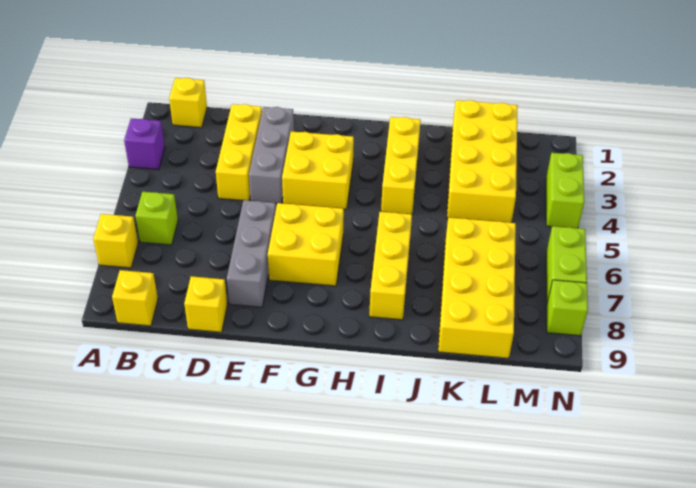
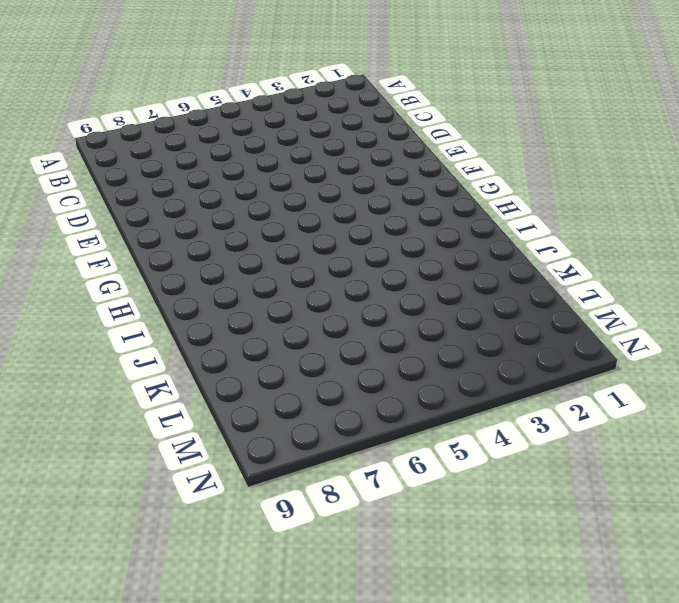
none -> purple brick A3 level 1
none -> yellow brick A7 level 1
none -> yellow brick B1 level 1

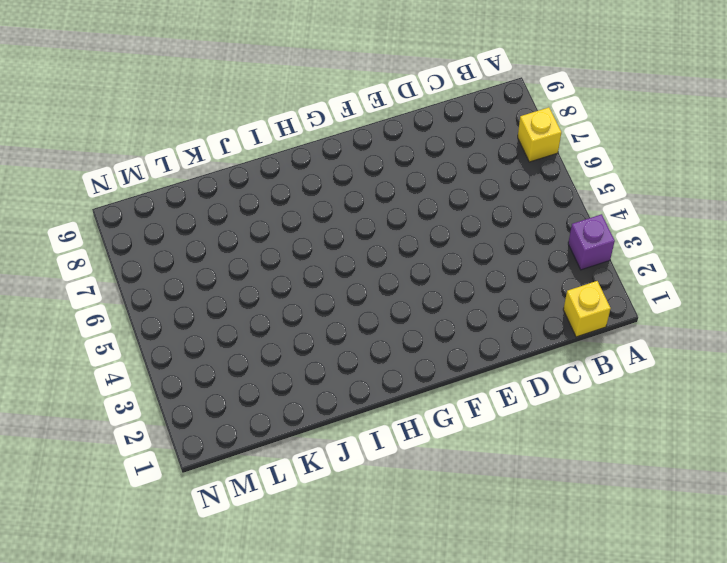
none -> lime brick B6 level 1
none -> yellow brick B9 level 1
none -> yellow brick D2:D4 level 1

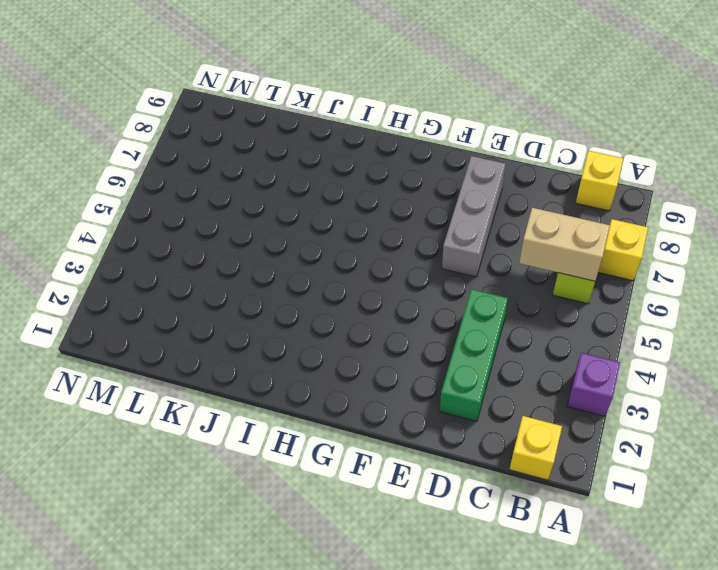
tan brick B6:C6 level 2 -> none
green brick D2:D4 level 1 -> yellow brick D2:D4 level 1
none -> yellow brick D9 level 1
none -> grey brick E2:E4 level 1
none -> yellow brick F3:G4 level 1

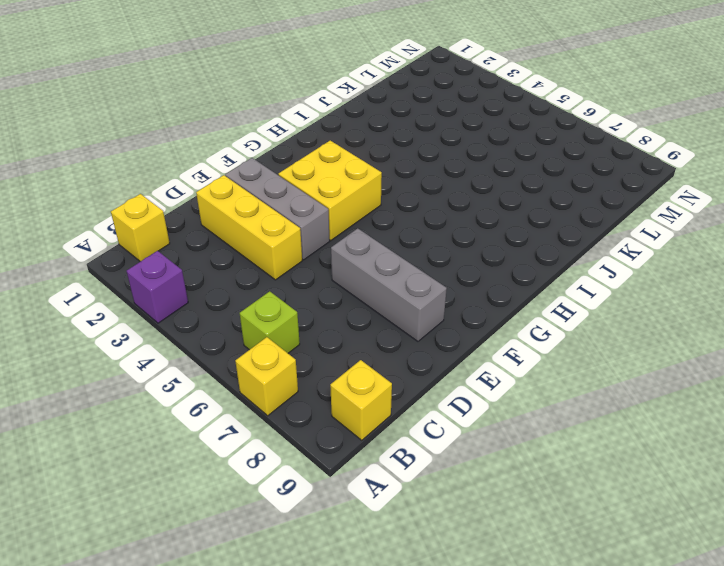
none -> yellow brick D9 level 1
none -> yellow brick F6:G7 level 1
none -> yellow brick I2:I4 level 1

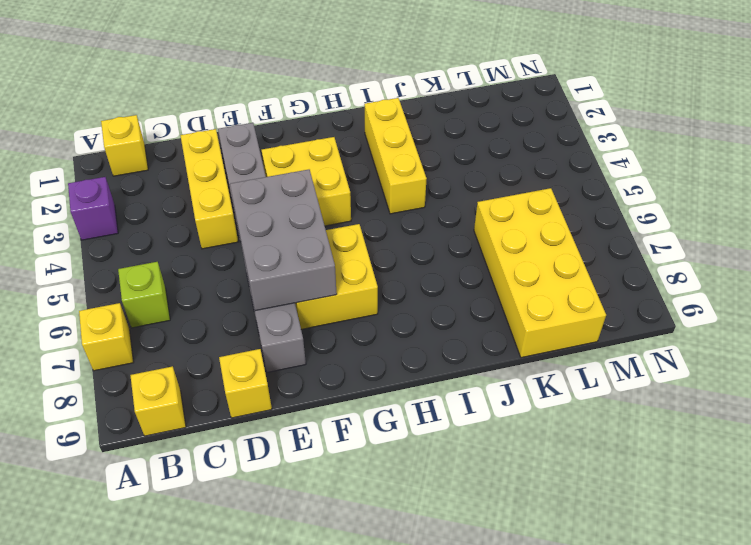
grey brick E5:F7 level 2 -> none
none -> yellow brick I6:I8 level 1
none -> yellow brick K1:L4 level 1
none -> lime brick N3:N4 level 1

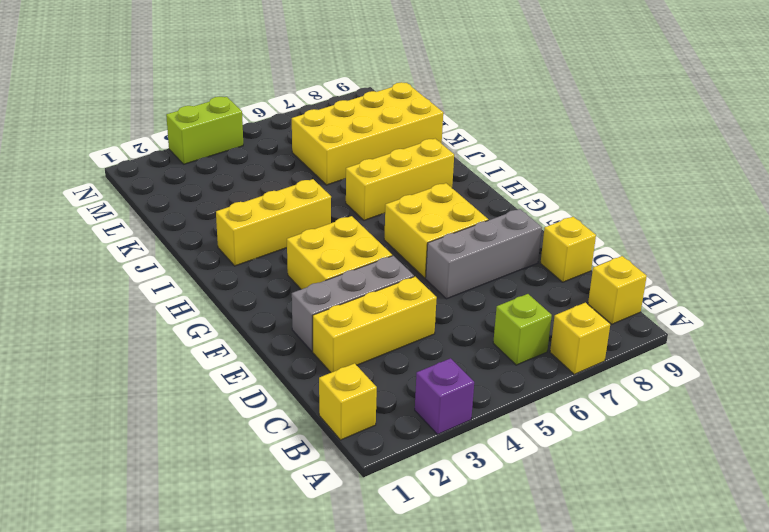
none -> yellow brick K1:L4 level 1
none -> lime brick N6:N7 level 1
none -> lime brick N8 level 1

